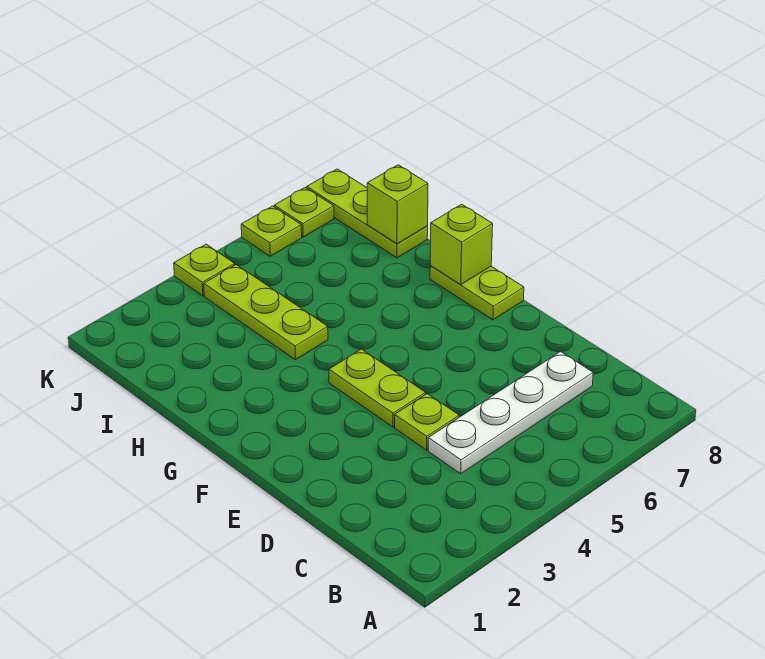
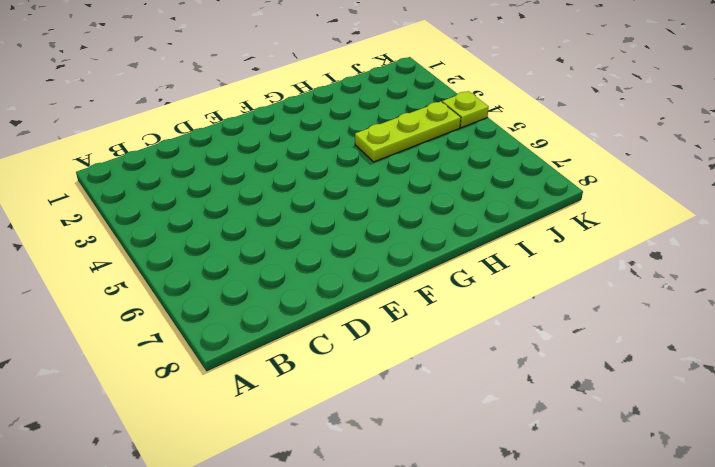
none -> white plate C4:C7 level 1
none -> lime plate D4 level 1

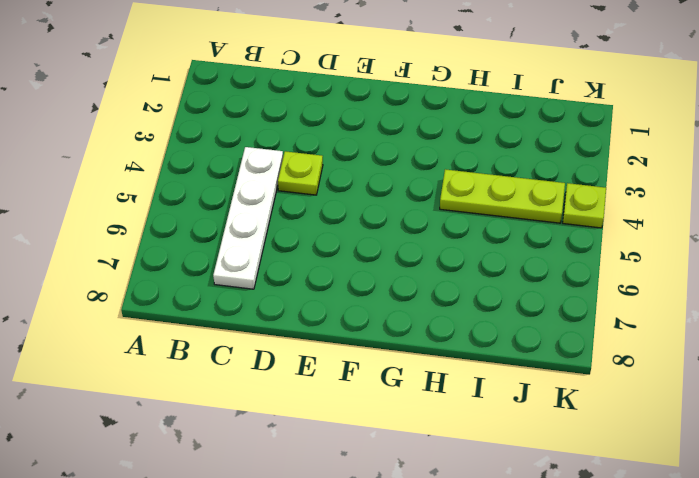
none -> lime plate E4:F4 level 1
none -> lime plate F8:G8 level 1

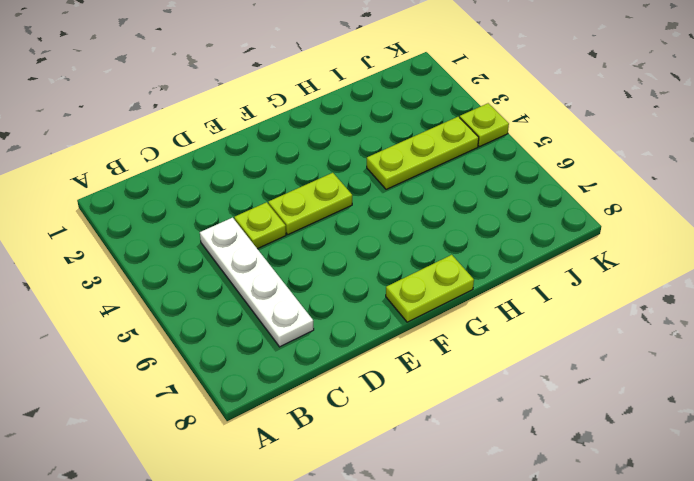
none -> lime plate I8:K8 level 1
none -> lime plate K6 level 1

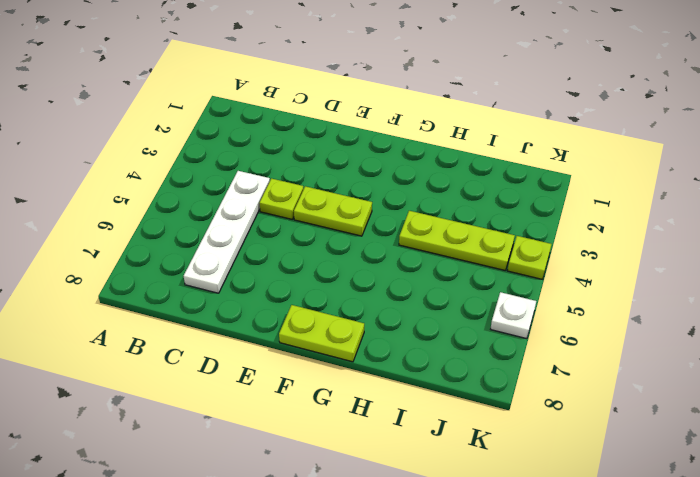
white plate K6 level 1 -> lime plate K6 level 1
none -> lime plate I8:K8 level 1
none -> lime plate K7 level 1

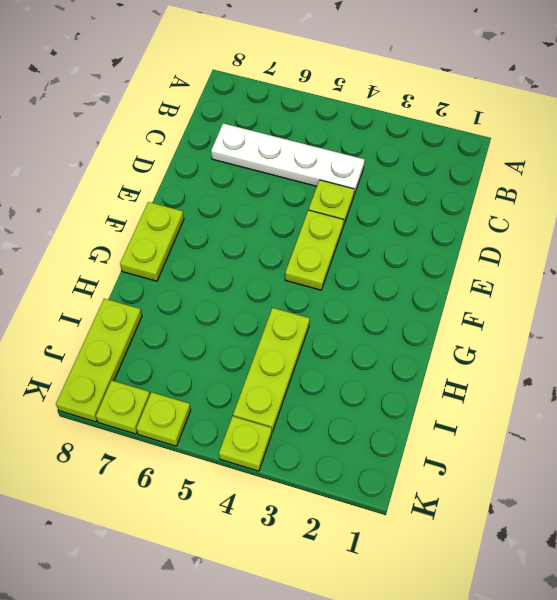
none -> lime brick G8 level 2
none -> lime brick I8 level 2

